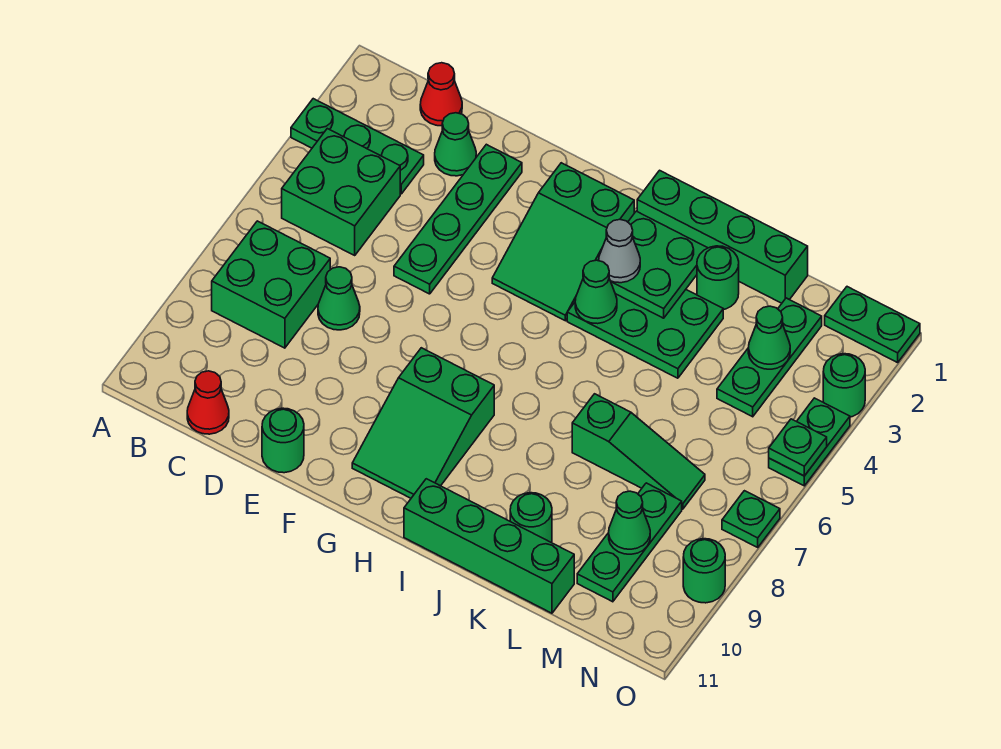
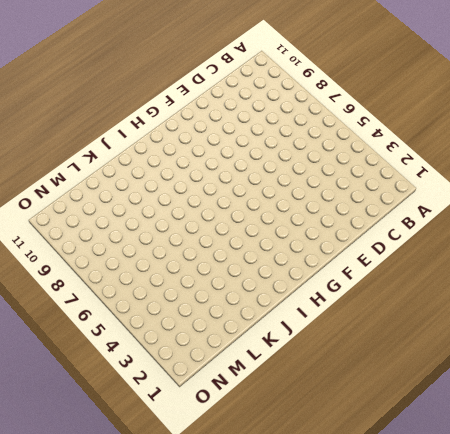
none -> green plate A3:C3 level 1
none -> green brick B4:C5 level 1
none -> green brick B7:C8 level 1
none -> red cone C1 level 1

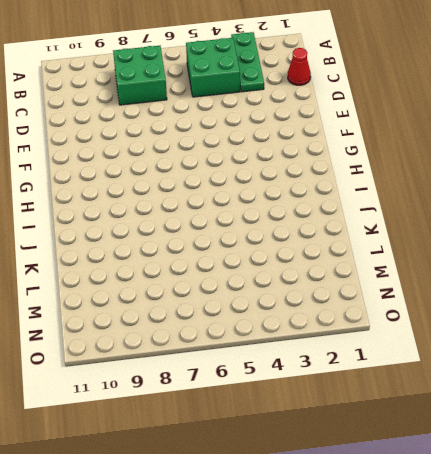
none -> red cone C11 level 1
none -> green cone D2 level 1
none -> green cone D7 level 1
none -> green plate E2:E5 level 1

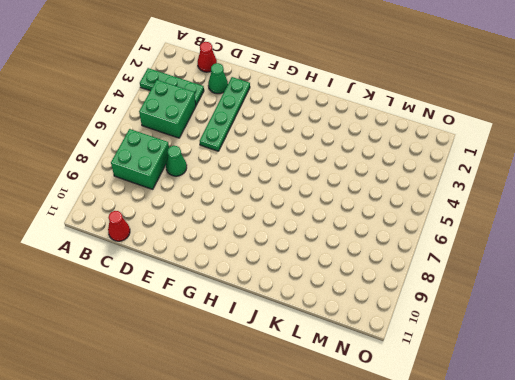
none -> green round brick E11 level 1
none -> green slope G2:H4 level 1 top 2
none -> green slope G8:H10 level 1 top 8
none -> green brick I1:L1 level 1

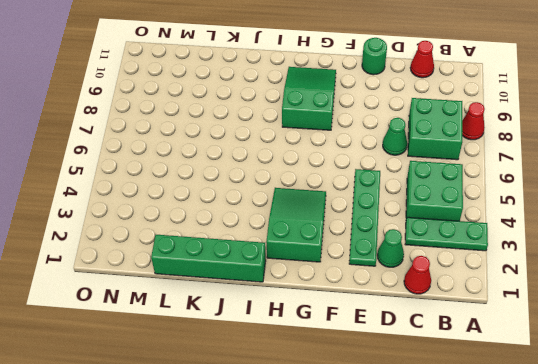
red cone A8 level 1 -> none
none -> green plate I3:K4 level 1
none -> green brick I11:L11 level 1
none -> green round brick K2 level 1
none -> green slope K7:M7 level 1 top K

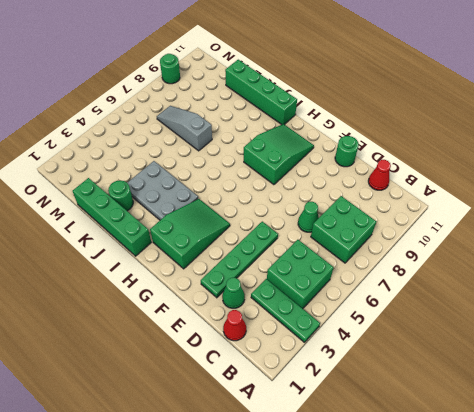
grey plate I3:K4 level 1 -> green plate I3:K4 level 1
grey slope K7:M7 level 1 top K -> green slope K7:M7 level 1 top K
none -> green round brick K10 level 1
none -> green plate M2:M4 level 1
none -> green plate M8:M10 level 1
none -> green plate N1:O1 level 1

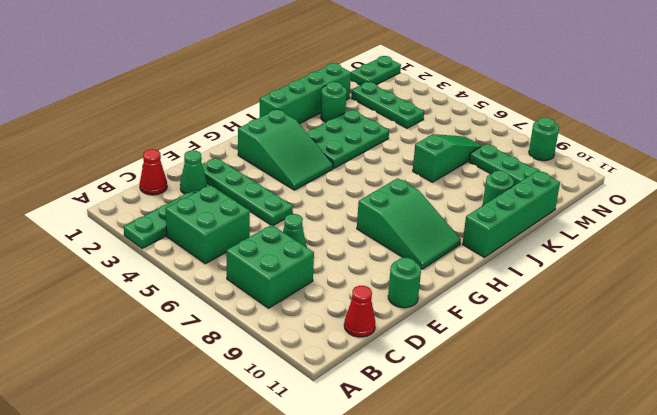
none -> green round brick O3 level 1
none -> green plate O4:O5 level 1
none -> green plate O7 level 1
none -> green plate I2:J3 level 2

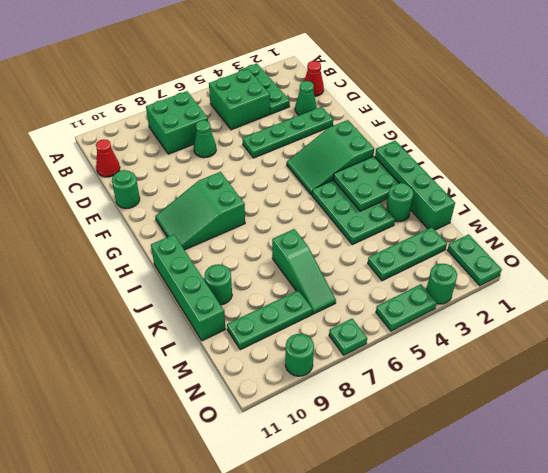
none -> green cone I4 level 2
none -> green cone M3 level 2
none -> green cone M9 level 2
none -> green plate O5 level 2

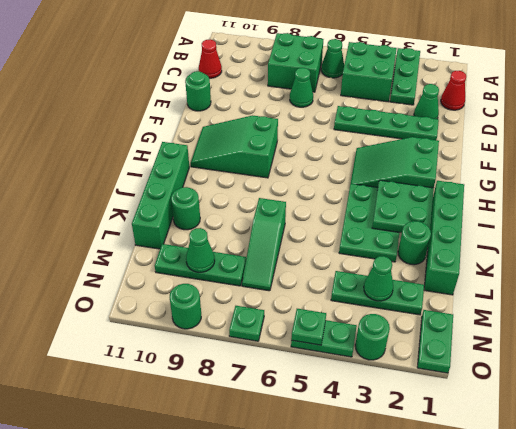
green cone B6 level 1 -> green cone I4 level 2
none -> grey cone I3 level 3

